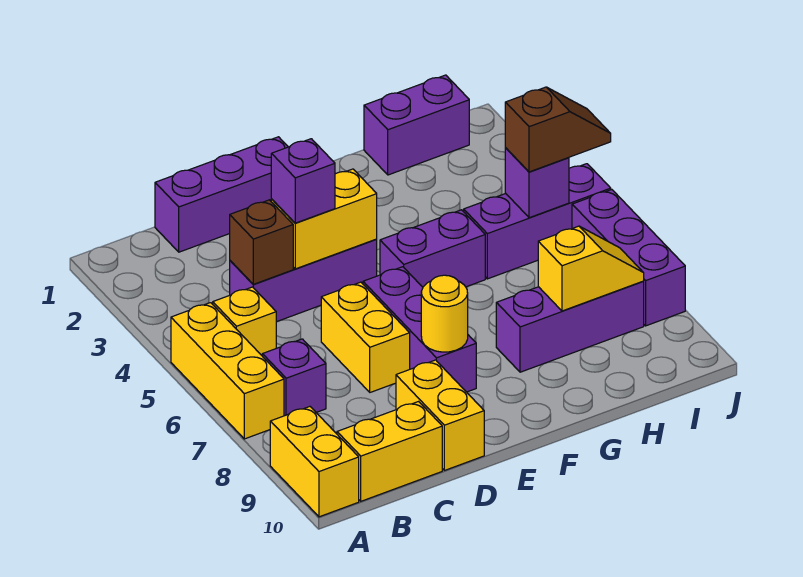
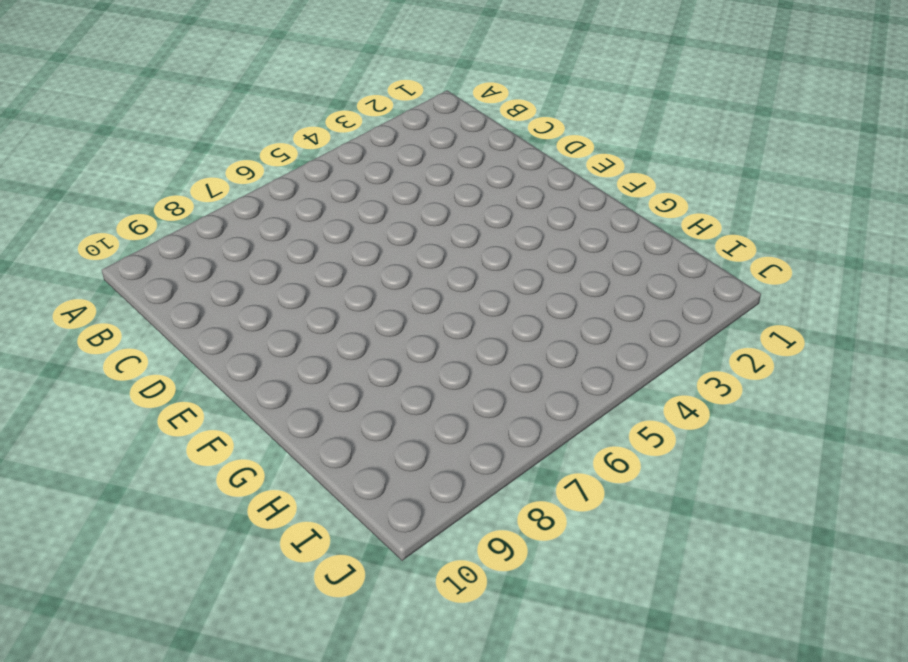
none -> yellow brick A5:A7 level 1
none -> yellow brick A9:A10 level 1
none -> yellow brick B5 level 1

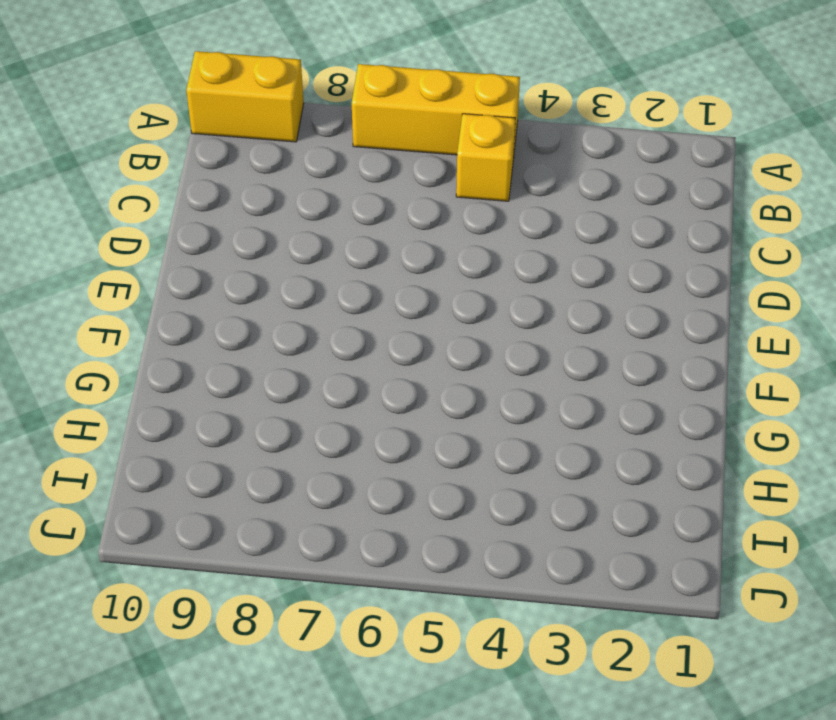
none -> purple brick B7 level 1
none -> yellow brick B10:C10 level 1
none -> purple brick C1:E1 level 1

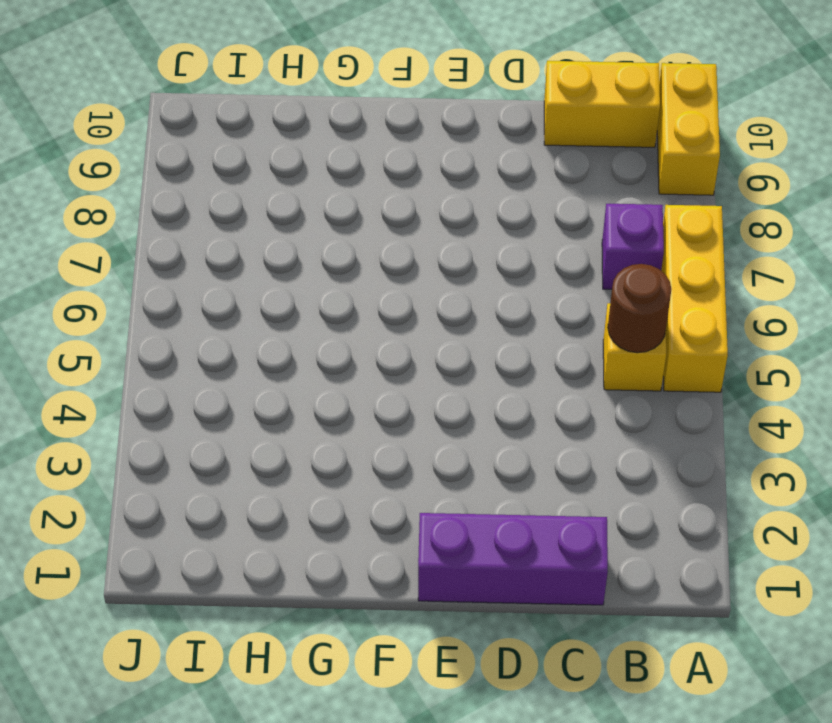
brown round brick B5 level 2 -> none
none -> purple brick C4:E4 level 1
none -> yellow brick D6:D7 level 1
none -> yellow brick D9:D10 level 1

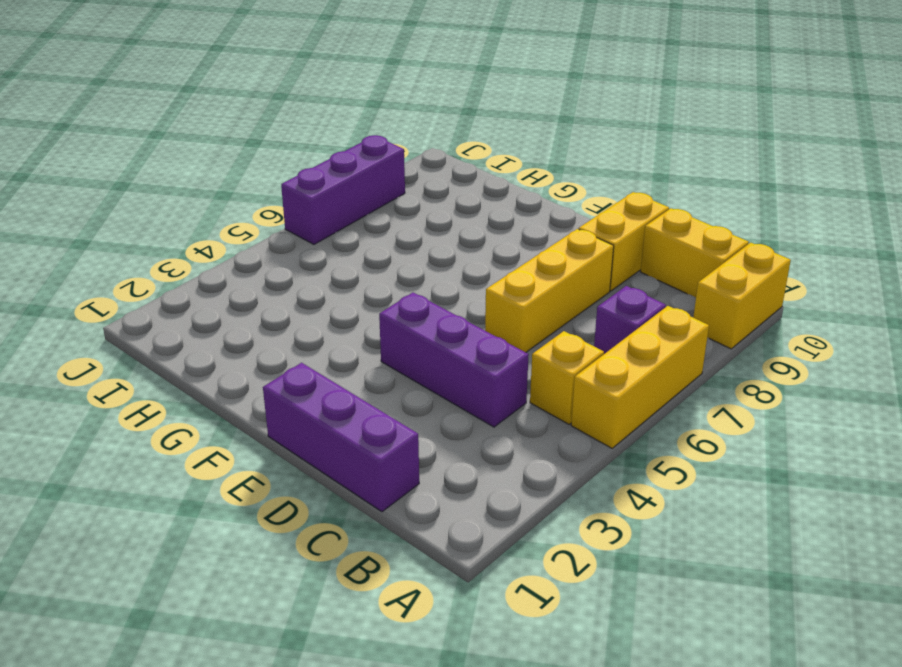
yellow brick D6:D8 level 1 -> yellow brick D6:D7 level 1
none -> purple brick E6:E8 level 1
none -> purple brick F5:G5 level 1
none -> purple brick G8:I8 level 1

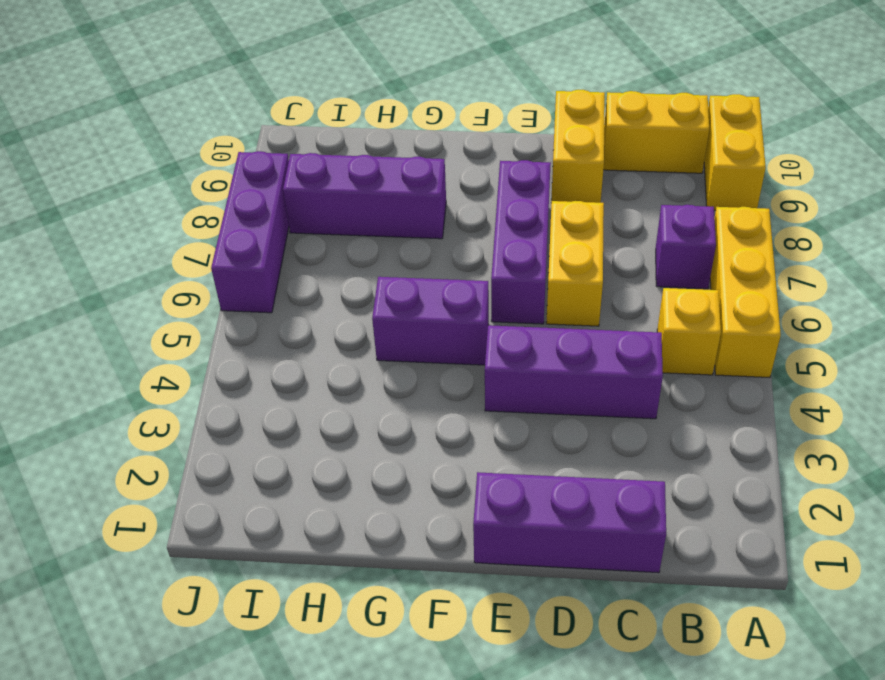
none -> purple brick H1:I1 level 1
none -> purple brick H5:J5 level 1
none -> brown brick C4 level 2

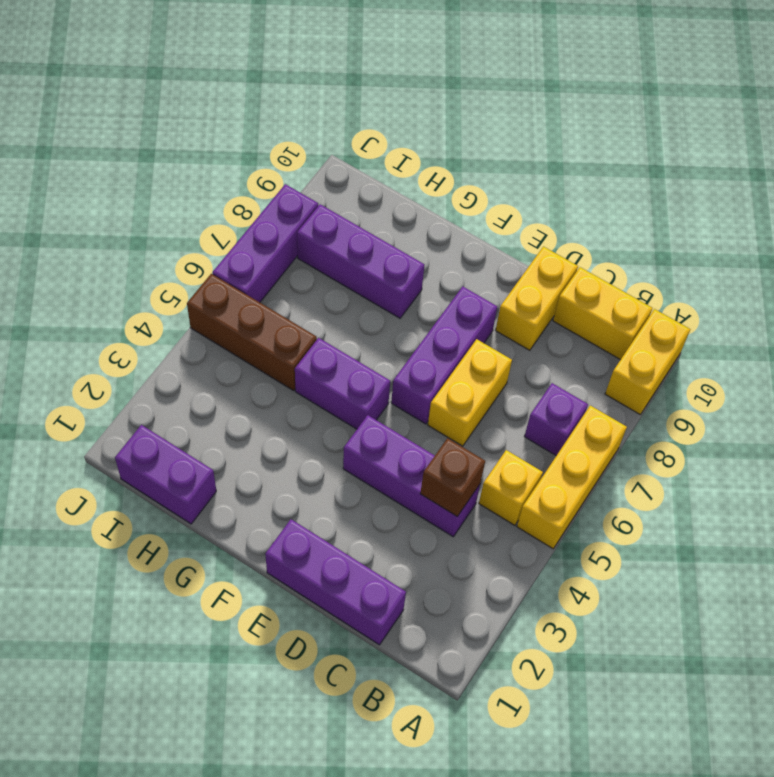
brown brick H5:J5 level 1 -> purple brick H5:J5 level 1
none -> yellow brick D4:E4 level 2
none -> yellow round brick E8 level 2
none -> yellow slope H8:I8 level 2 top H

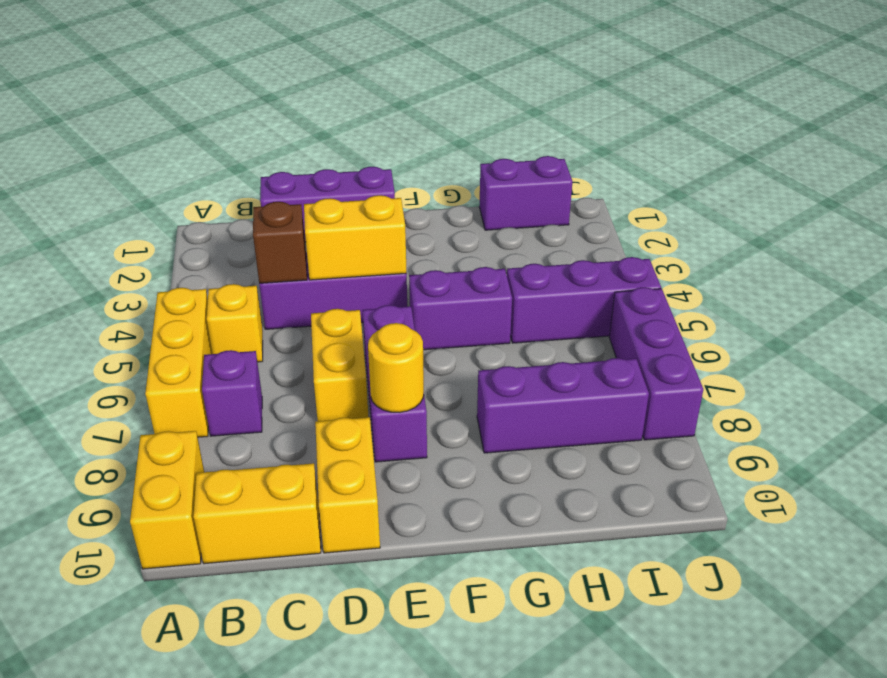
none -> yellow slope H8:I8 level 2 top H
none -> purple brick I5 level 2
none -> purple brick D4 level 3

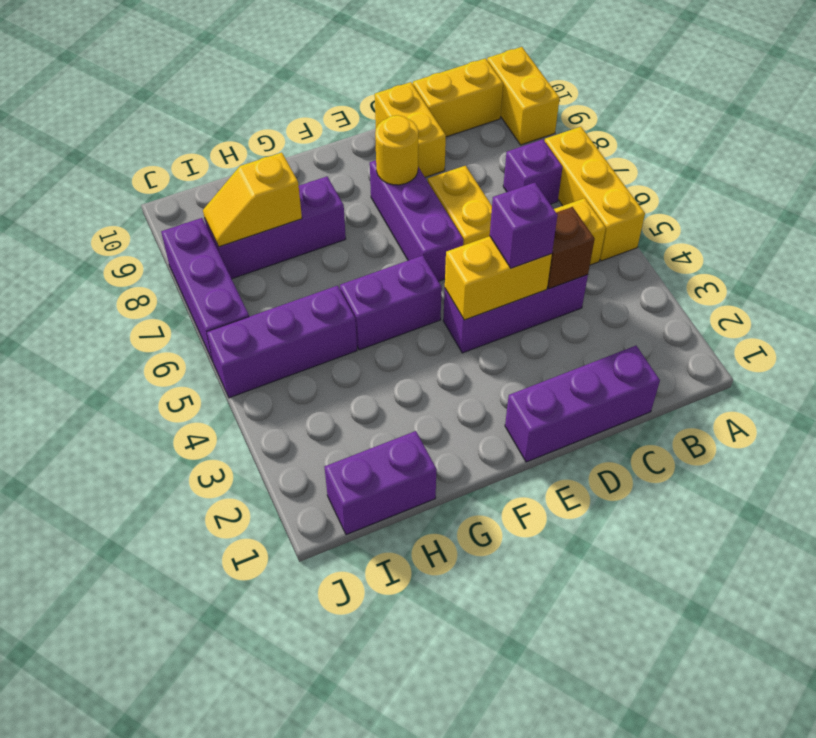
none -> purple brick I5 level 2
none -> brown slope I5:J5 level 3 top I

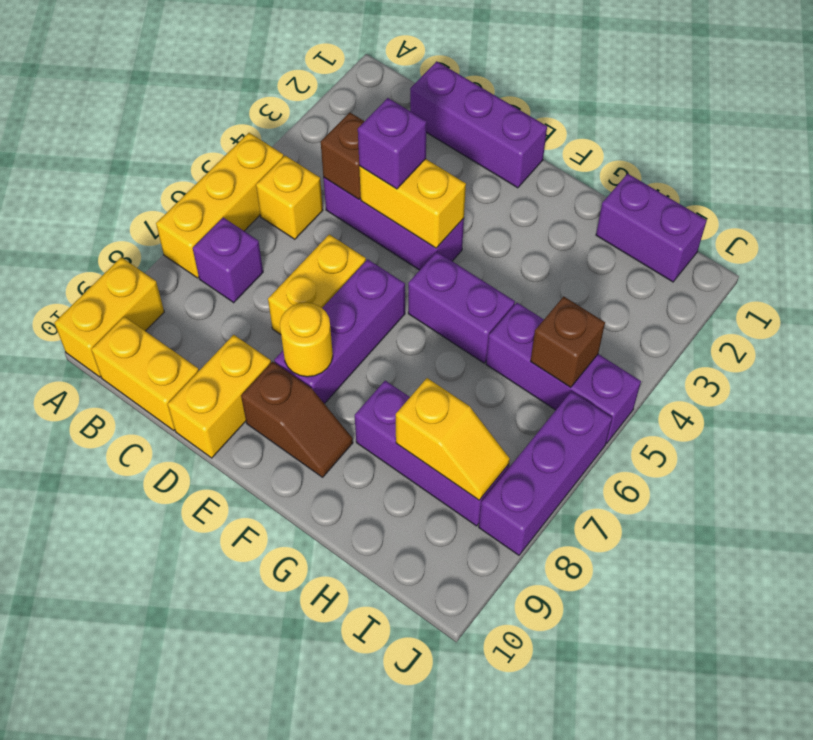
brown slope E9:F9 level 1 top E -> brown slope I5:J5 level 3 top I
brown brick I5 level 2 -> purple brick I5 level 2

